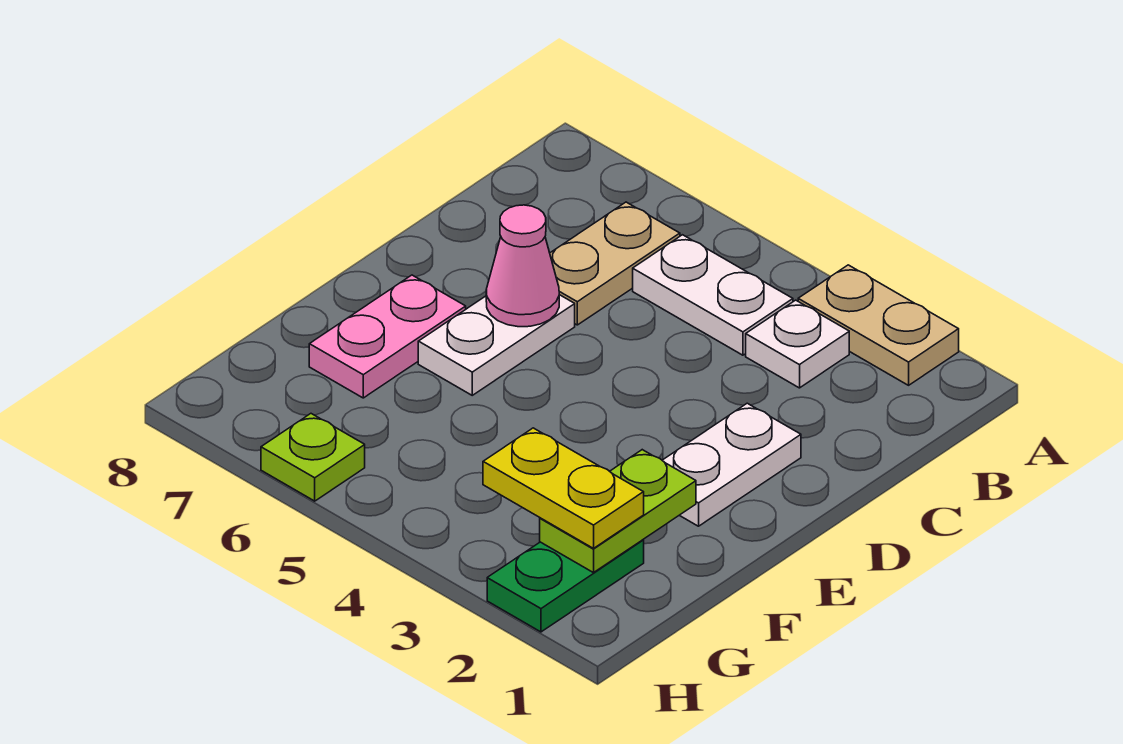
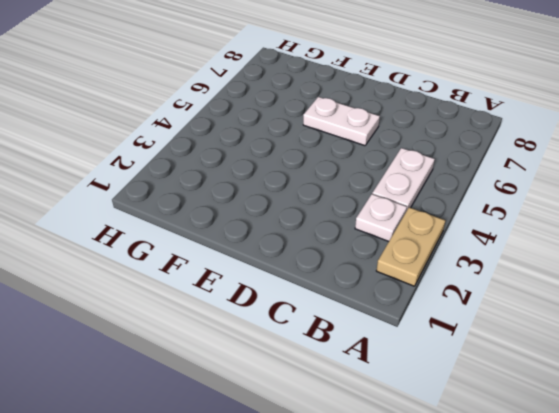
none -> tan plate B6:C6 level 1
none -> white plate D2:E2 level 1
none -> pink plate E7:F7 level 1

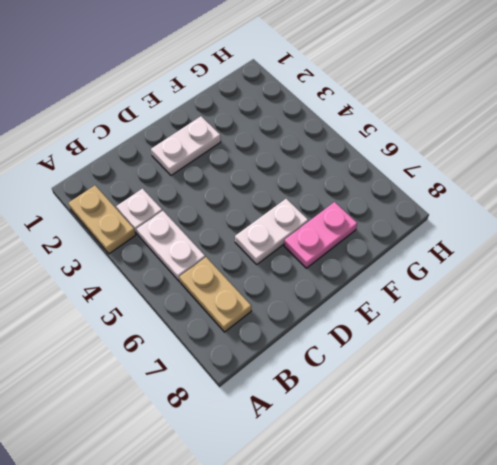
tan plate B6:B7 level 1 -> tan plate B6:C6 level 1
none -> green plate G2:H2 level 1
none -> lime plate H6 level 1
none -> pink cone D6 level 2

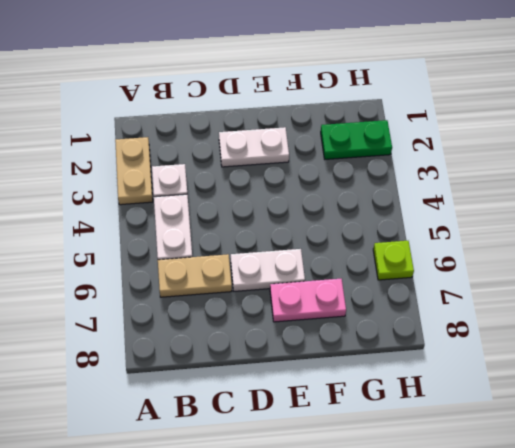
none -> pink cone D6 level 2
none -> lime plate F2:G2 level 2
none -> yellow plate G2:G3 level 3

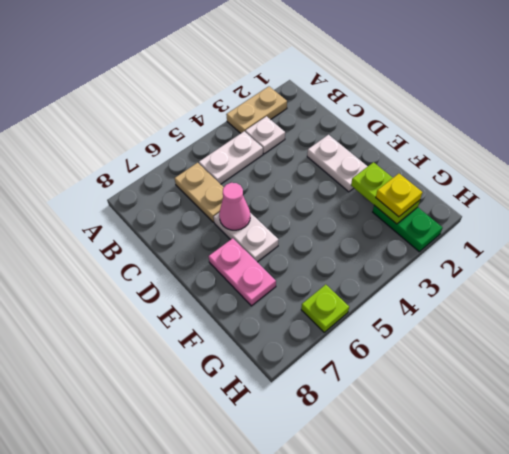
yellow plate G2 level 3 -> yellow plate G2:G3 level 3

